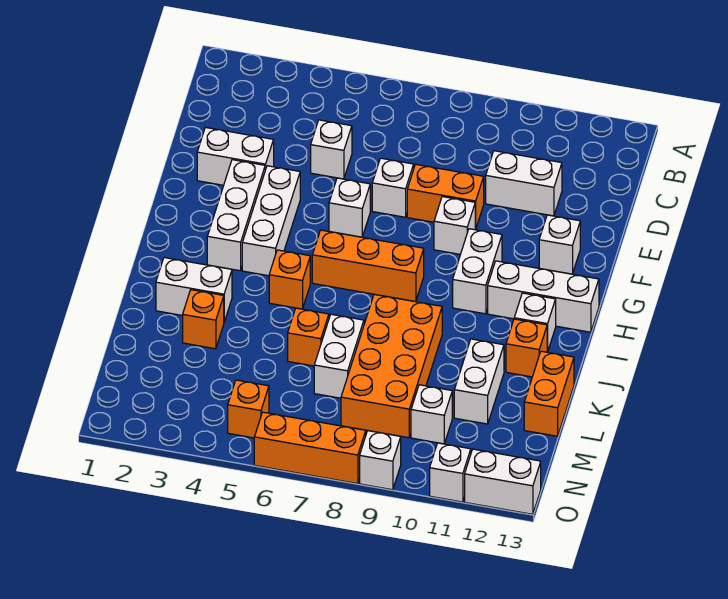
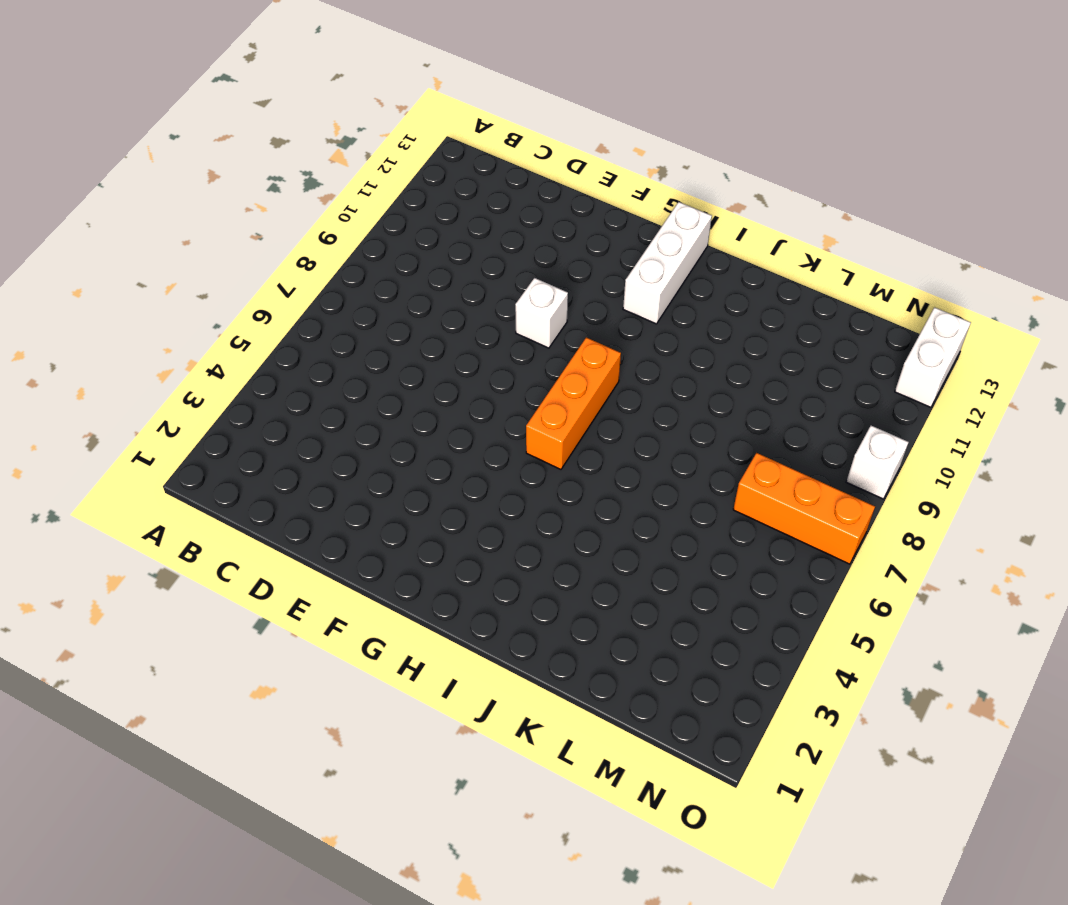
orange brick M7:O7 level 1 -> orange brick O6:O8 level 1
none -> white brick D5 level 1
none -> white brick D10:D11 level 1
none -> white brick E2:E3 level 1

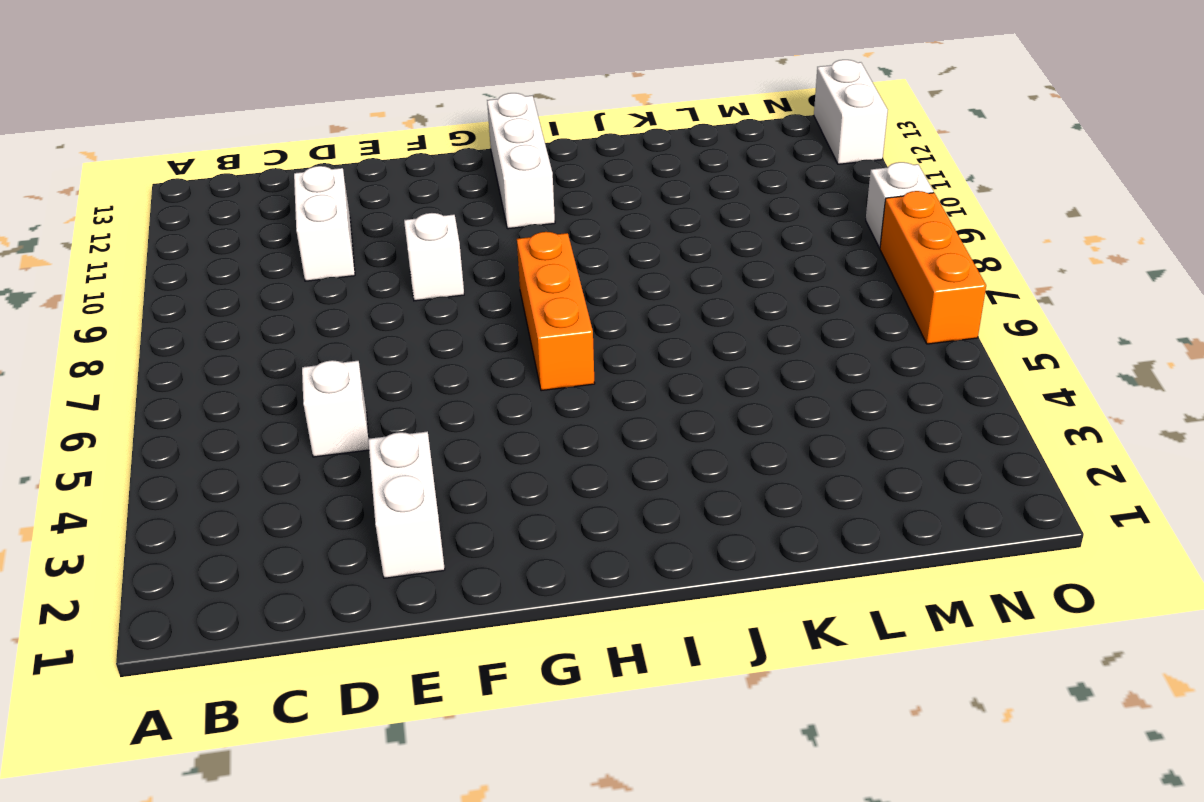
none -> white brick E7 level 1
none -> orange brick E8:E9 level 1
none -> white brick F3:H3 level 1

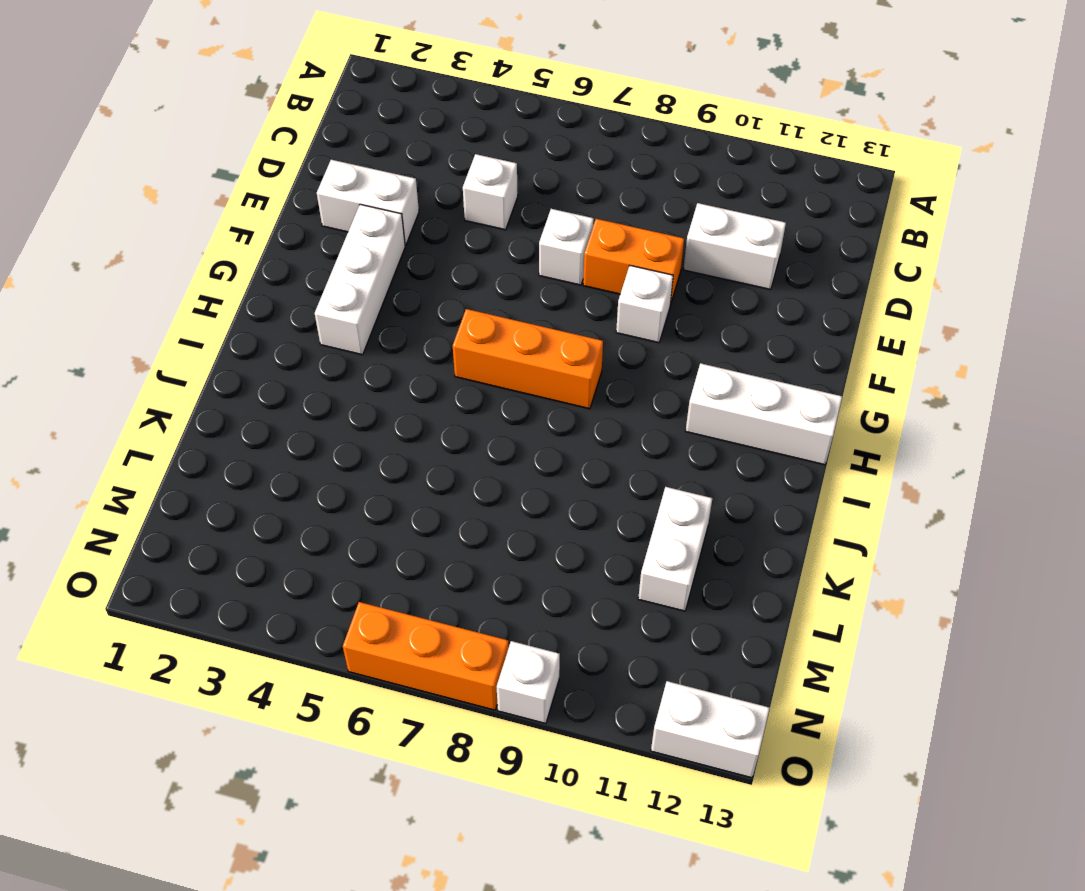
none -> white brick F4:H4 level 1
none -> white brick F6 level 1
none -> white brick F12 level 1

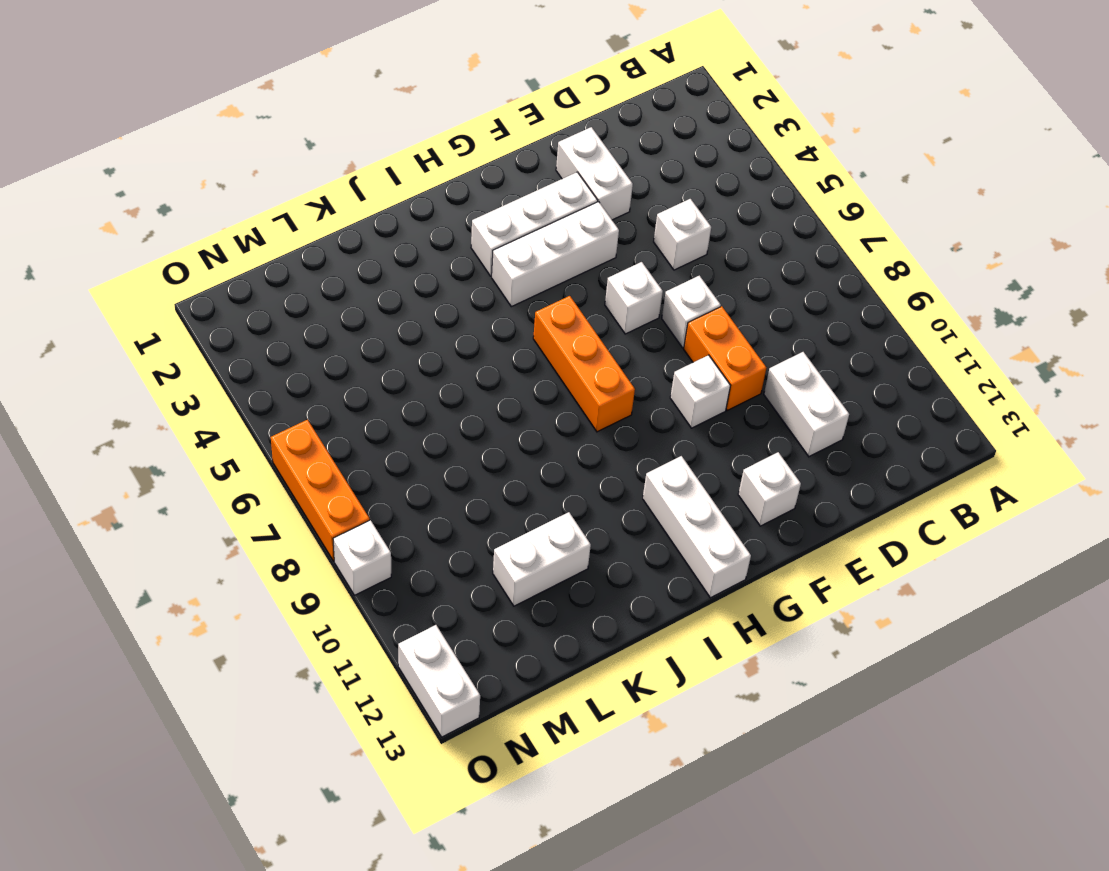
none -> white brick G10:H10 level 1
none -> orange brick I5 level 1
none -> white brick I12 level 1

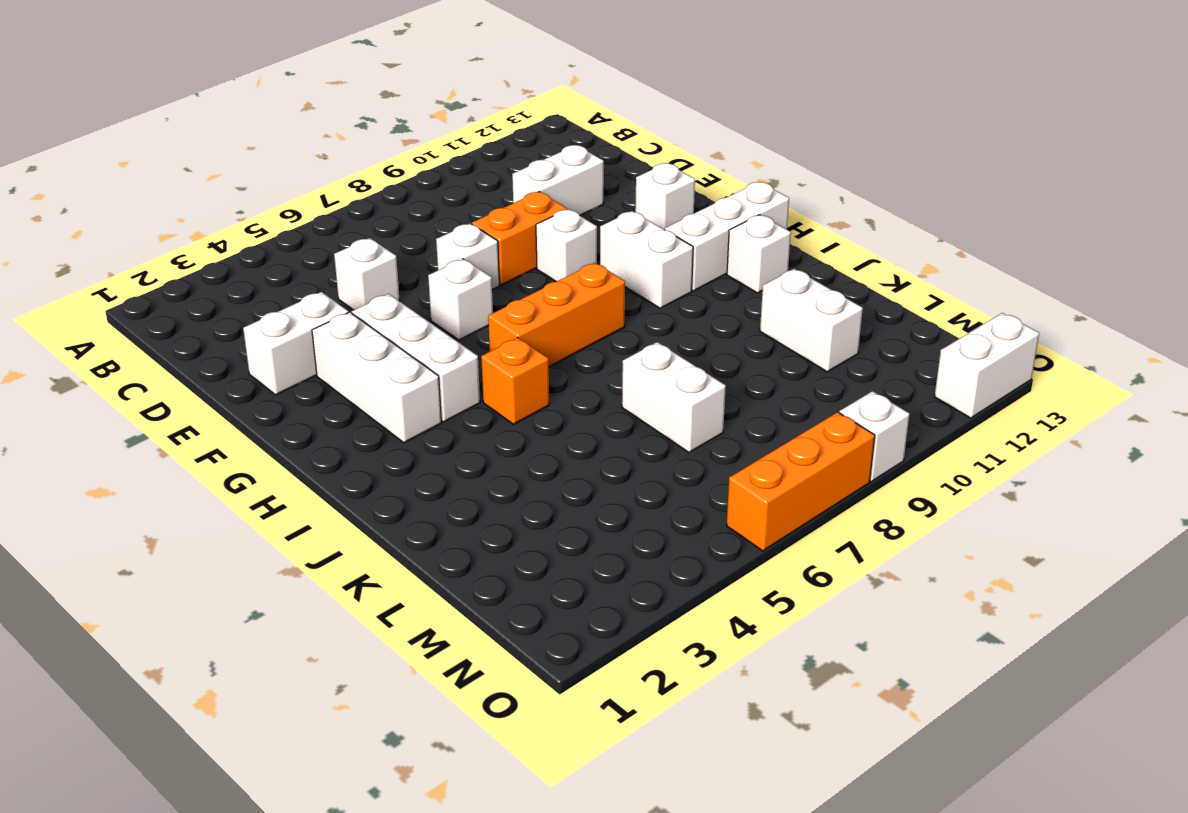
none -> white brick J2:J3 level 1
none -> orange brick J8:M9 level 1
none -> orange brick J12 level 1

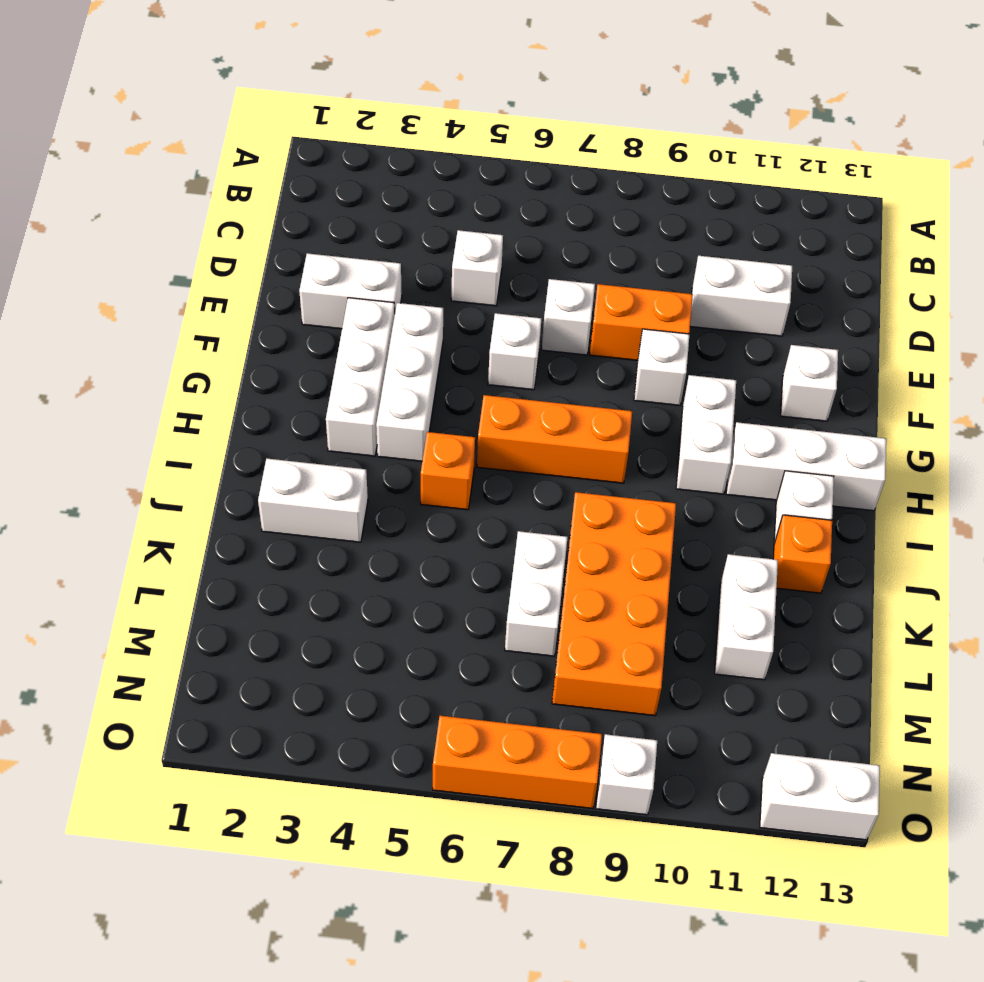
none -> orange brick K3 level 1
none -> orange brick K6 level 1
none -> orange brick K13:L13 level 1

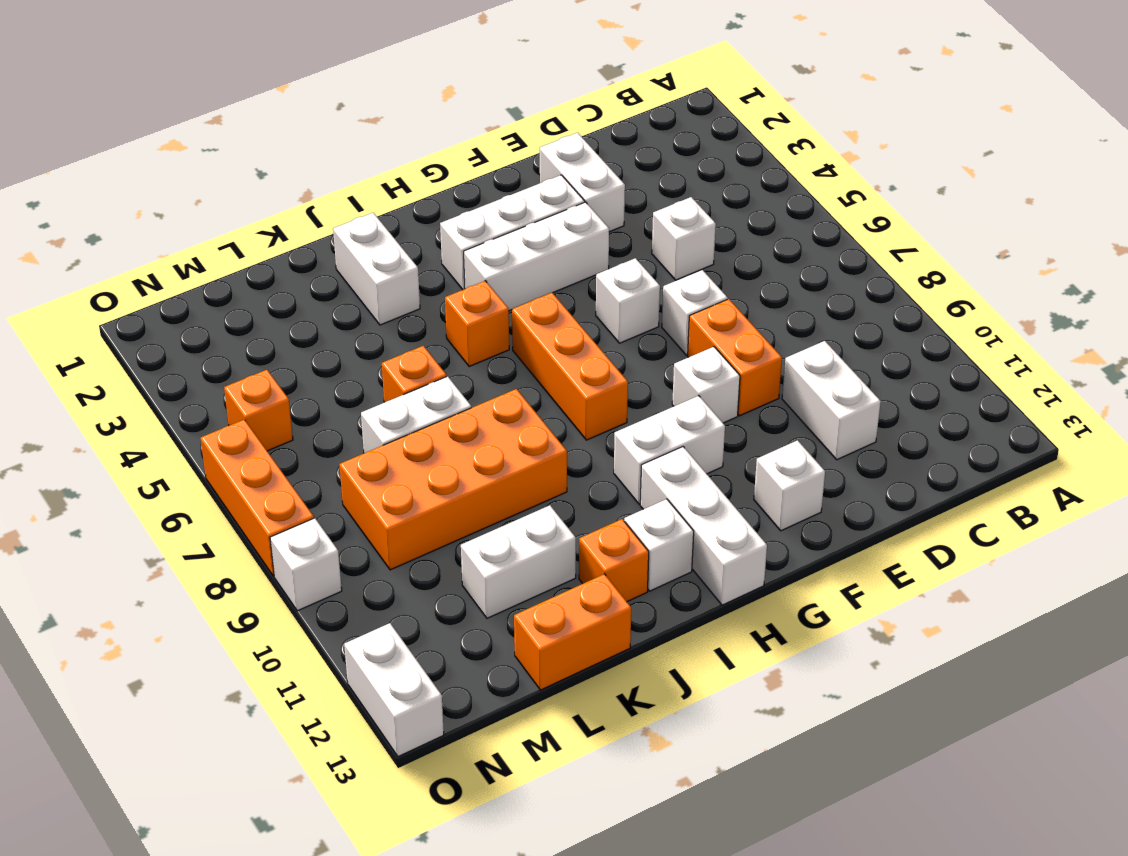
none -> orange brick K3 level 1
none -> white brick M10 level 1
none -> white brick O11 level 1

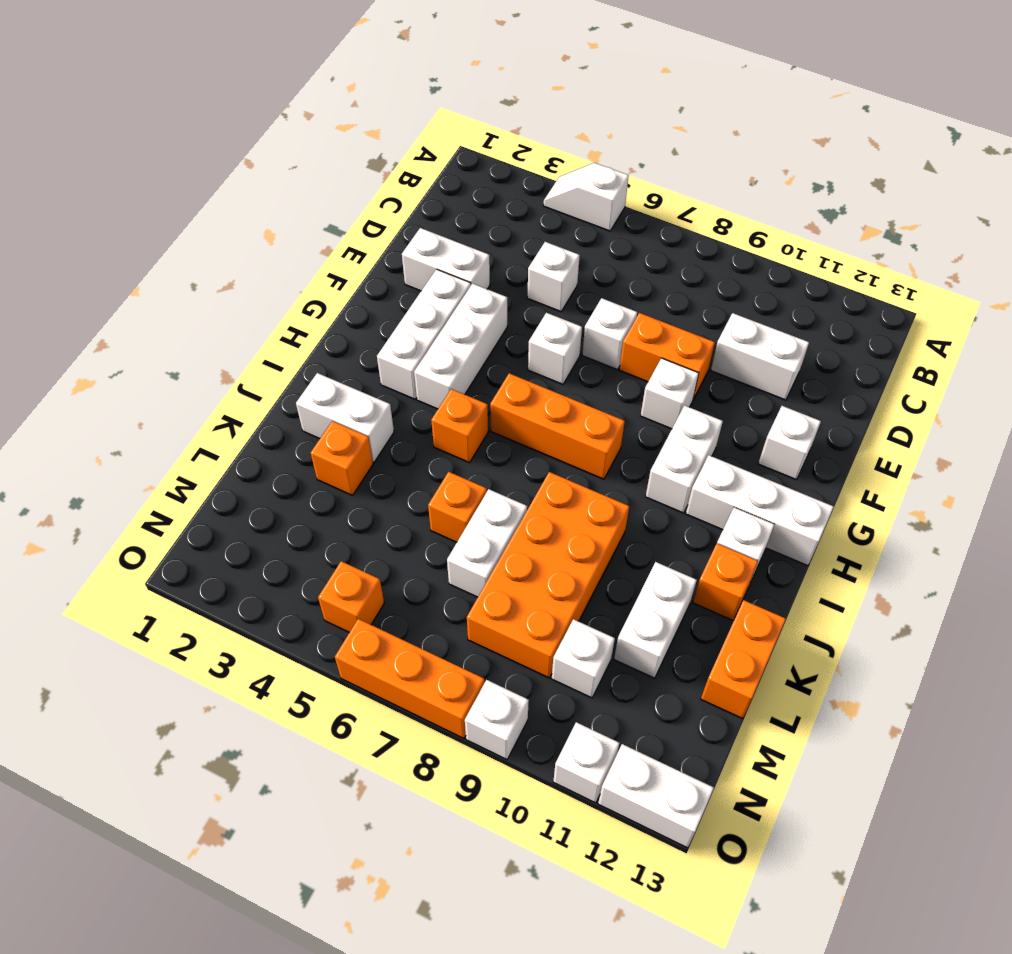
white slope A4:A5 level 1 top 5 -> none

